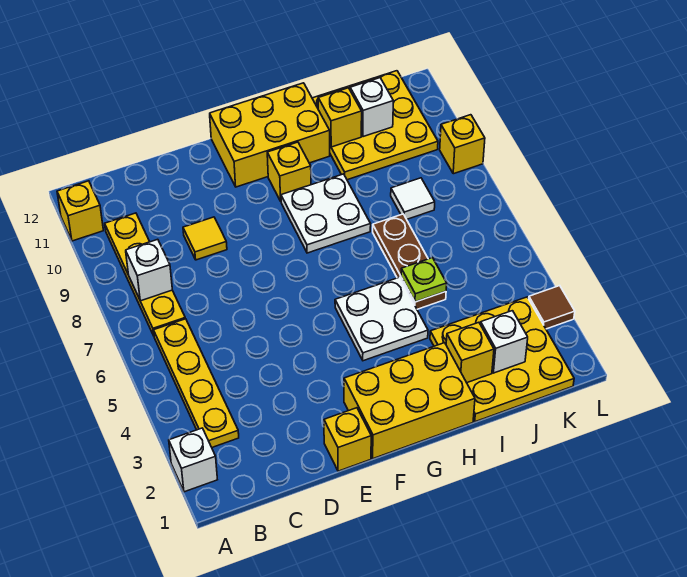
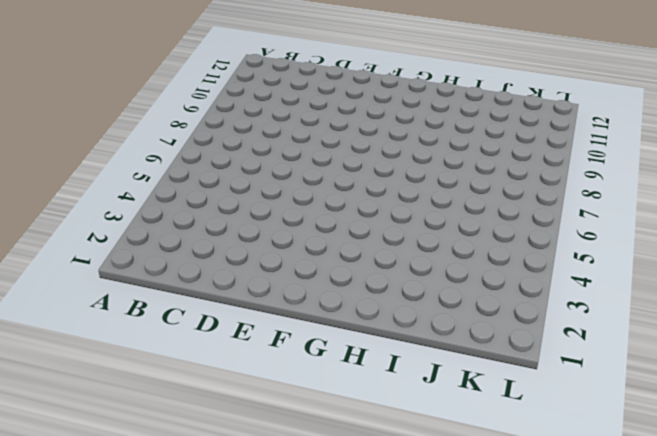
none -> white brick A2 level 1
none -> yellow brick A11 level 1
none -> yellow plate B3:B6 level 1

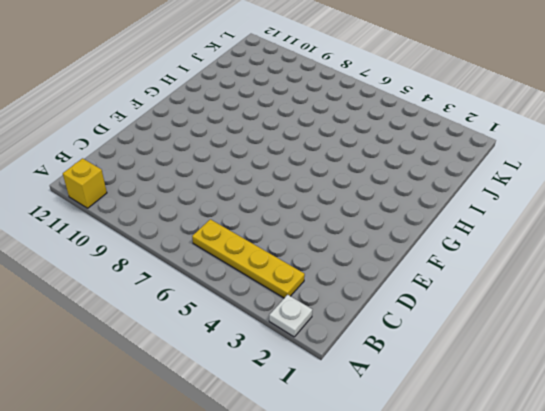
white plate A2 level 1 -> white brick A2 level 1
none -> yellow plate B7:B10 level 1
none -> yellow tile D9 level 1
none -> yellow brick E1 level 1

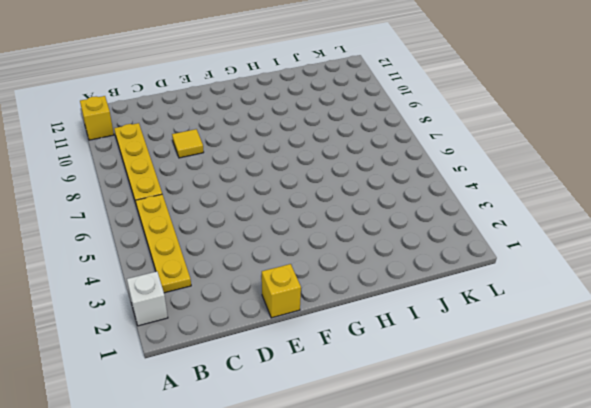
none -> yellow brick F1:H2 level 1
none -> yellow brick F11:H12 level 1
none -> white plate G4:H5 level 1

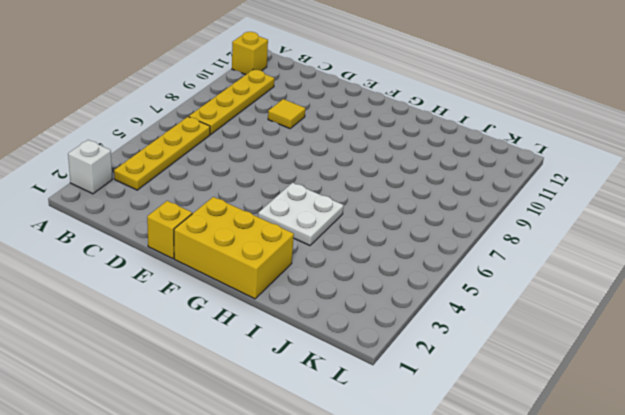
none -> yellow brick F11:H12 level 1
none -> white plate G8:H9 level 1
none -> yellow brick G10 level 1

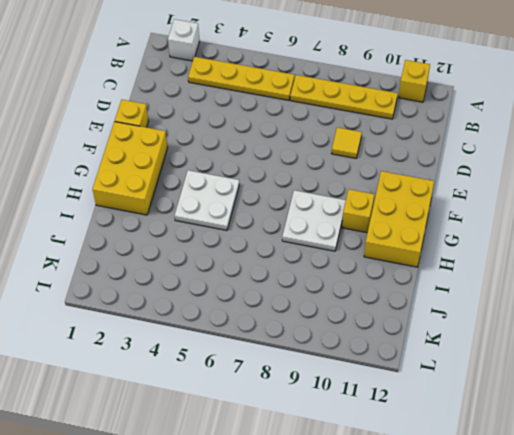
none -> yellow plate I1:K3 level 1
none -> brown plate I5:I7 level 1
none -> yellow plate I10:K12 level 1

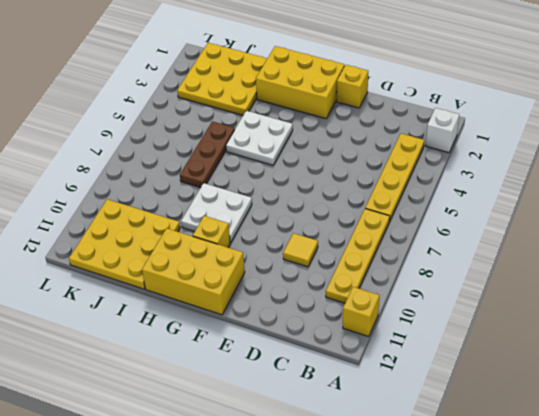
none -> white tile J8 level 1
none -> brown tile L3 level 1
none -> yellow brick L9 level 1

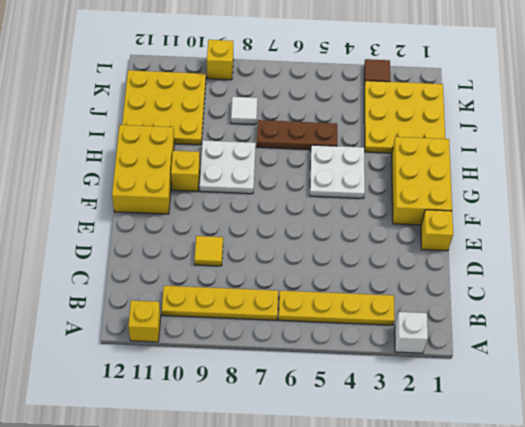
none -> white brick B8 level 2
none -> yellow brick I2 level 2
none -> lime plate I5 level 2

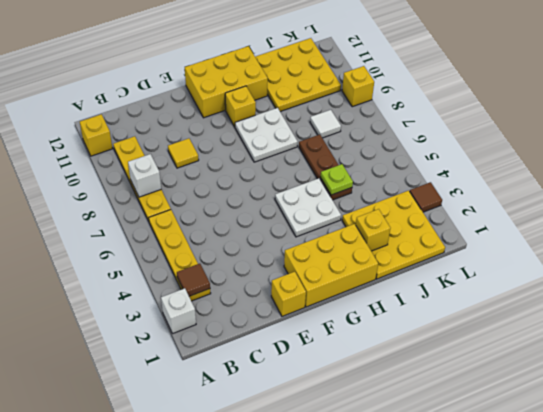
brown tile B3 level 2 -> none
none -> yellow brick I11 level 2
none -> white brick J2 level 2
none -> white brick J11 level 2

